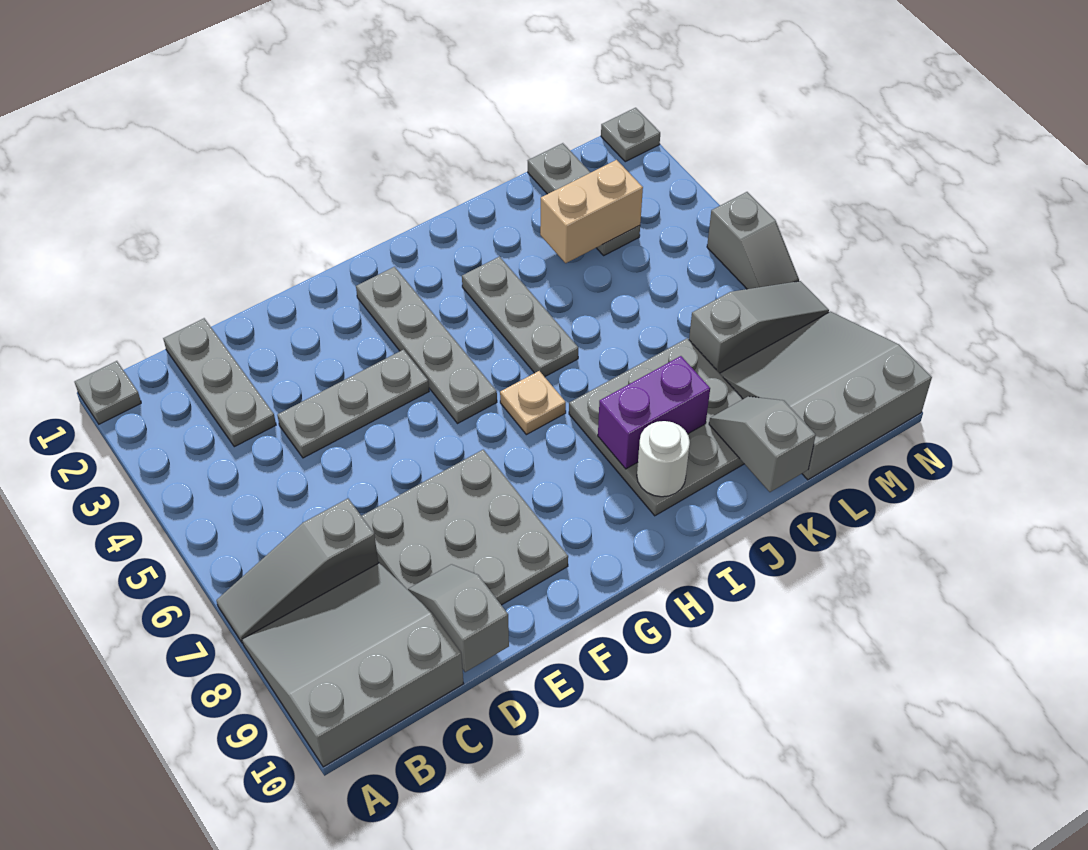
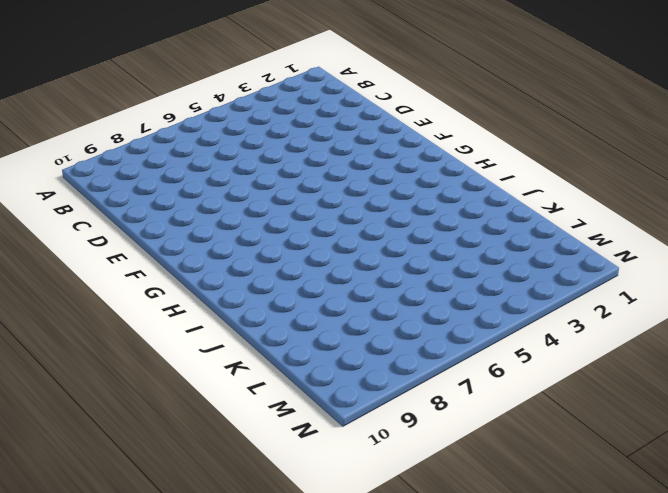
none -> grey plate A1 level 1
none -> grey slope A7:C7 level 1 top C
none -> grey slope A8:C10 level 1 top 10

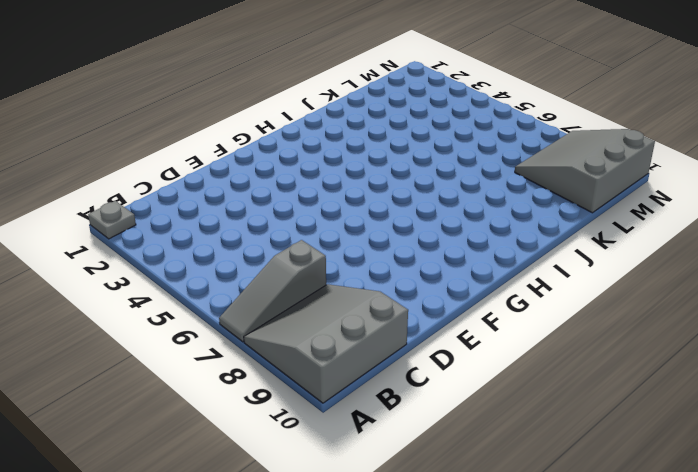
none -> grey plate C1:C3 level 1
none -> grey plate D4:F4 level 1
none -> grey plate D7:F9 level 1

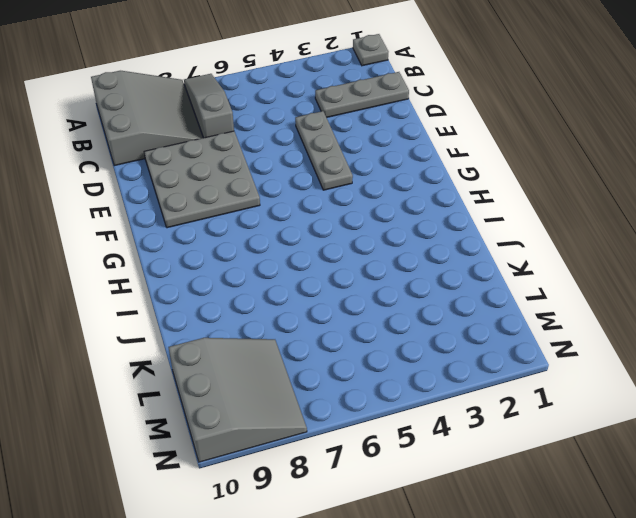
none -> grey plate G2:G5 level 1
none -> tan plate H6 level 1
none -> grey plate I3:I5 level 1

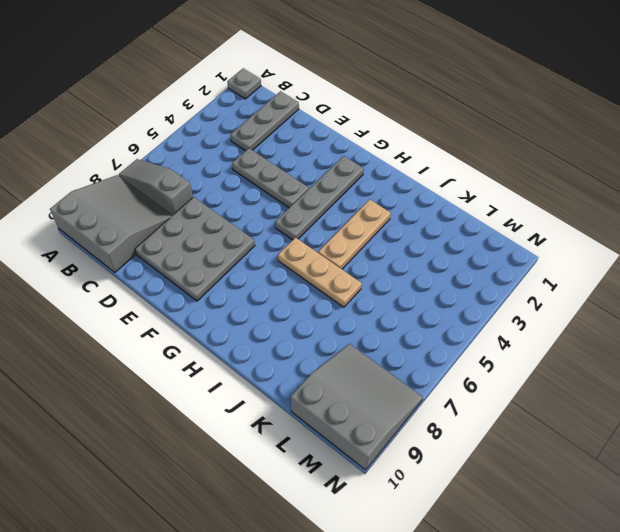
tan plate H6:J6 level 1 -> tan plate H6 level 1
tan plate I3:I5 level 1 -> grey plate I3:I5 level 1
none -> grey plate I7:K9 level 1
none -> grey plate L1:L3 level 1
none -> grey slope L7:N7 level 1 top L

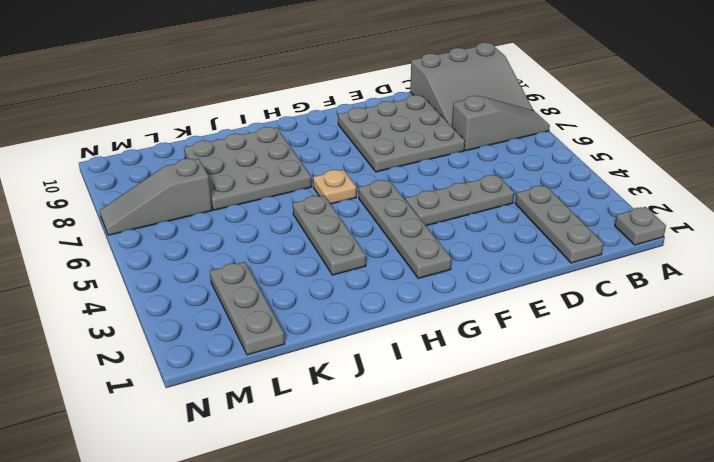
none -> grey slope L8:N10 level 1 top 10
none -> grey plate N1 level 1
none -> grey slope N5:N6 level 1 top 5

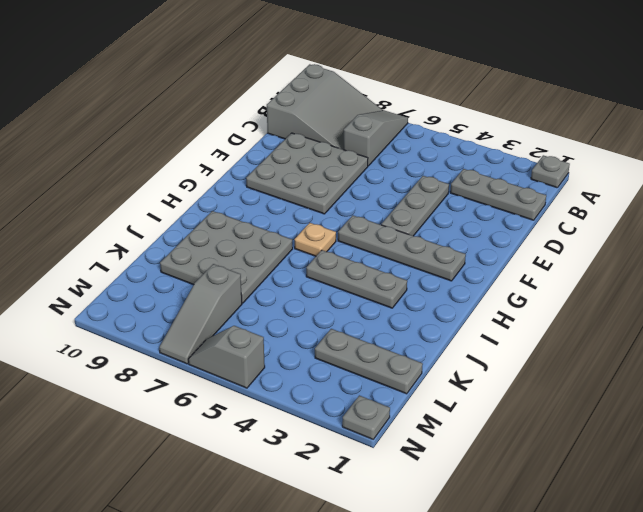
none -> grey slope L8:N10 level 1 top 10
none -> grey slope D9:D10 level 2 top 10
none -> purple brick I8:J8 level 2

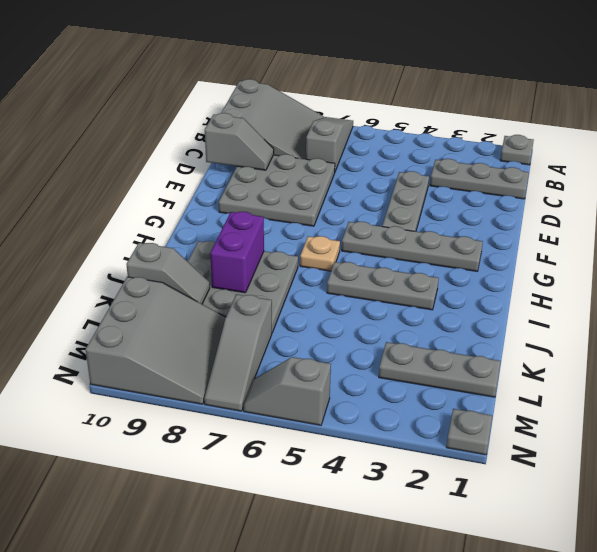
none -> white round brick I9 level 2
none -> tan brick K3:L3 level 2

